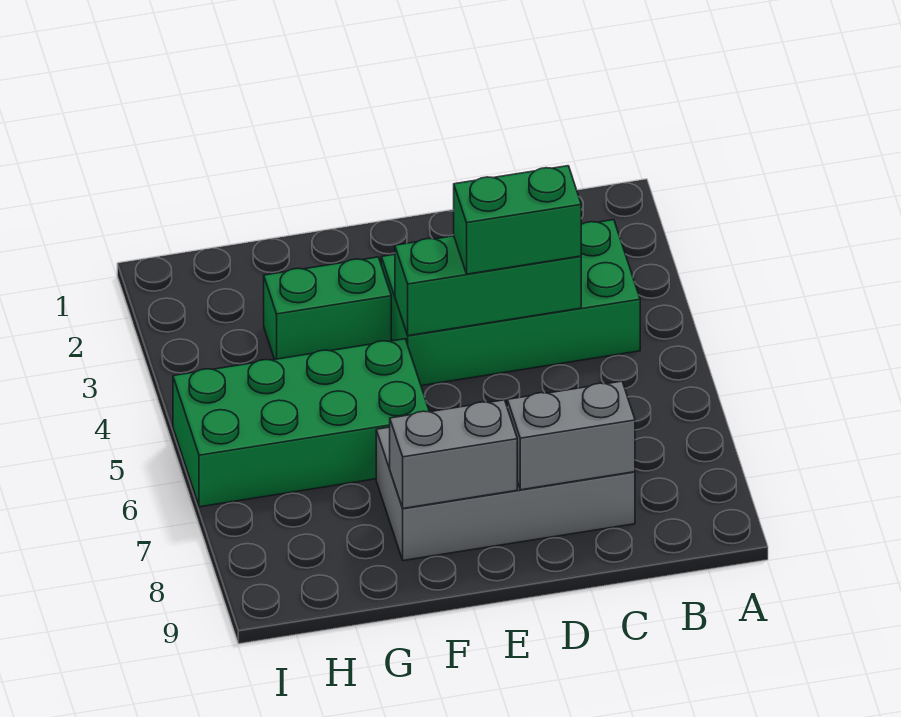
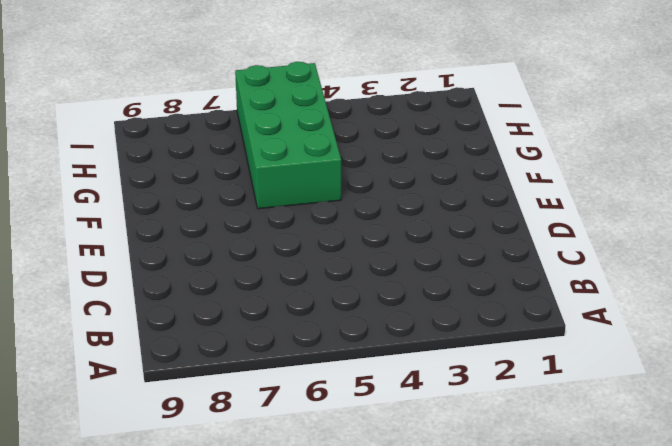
none -> green brick B3:E4 level 1
none -> grey brick C7:F8 level 1

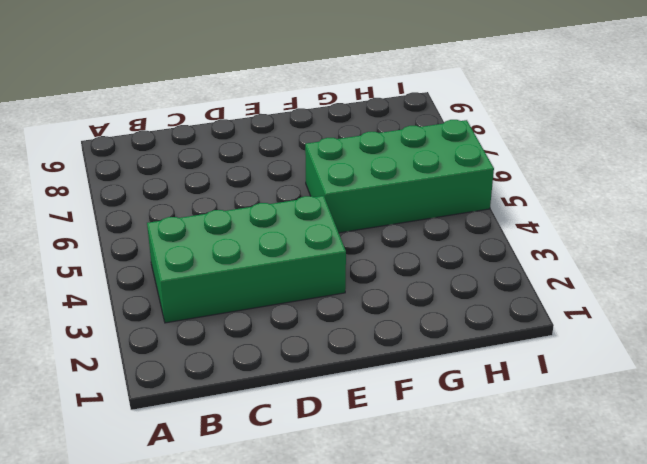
none -> grey brick C7:F8 level 1
none -> green brick F3:G3 level 1

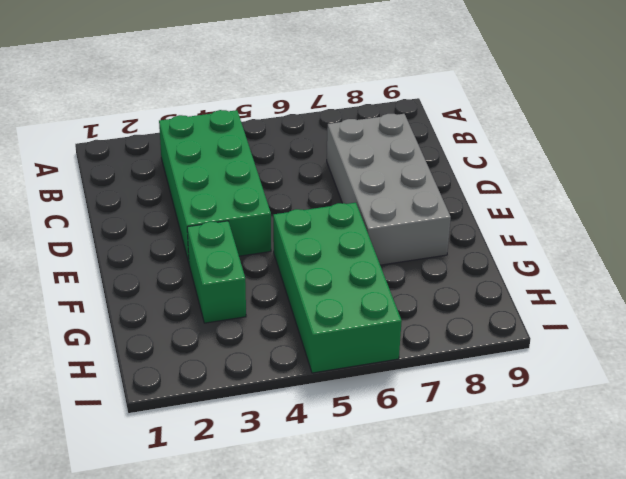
none -> green brick C4:E4 level 2
none -> grey brick C8:D8 level 2

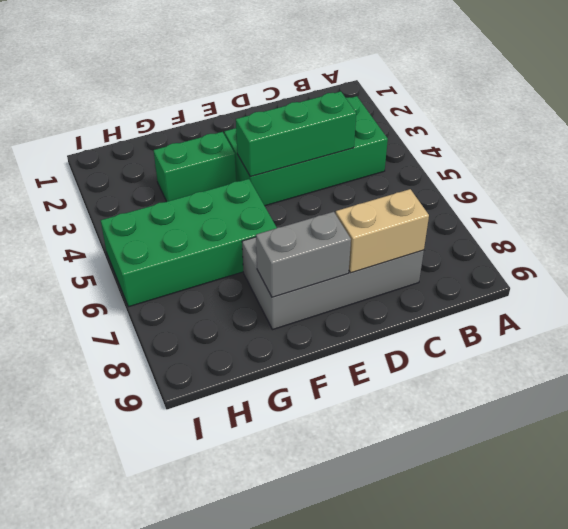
tan brick C8:D8 level 2 -> grey brick C8:D8 level 2
none -> green brick C4:D4 level 3

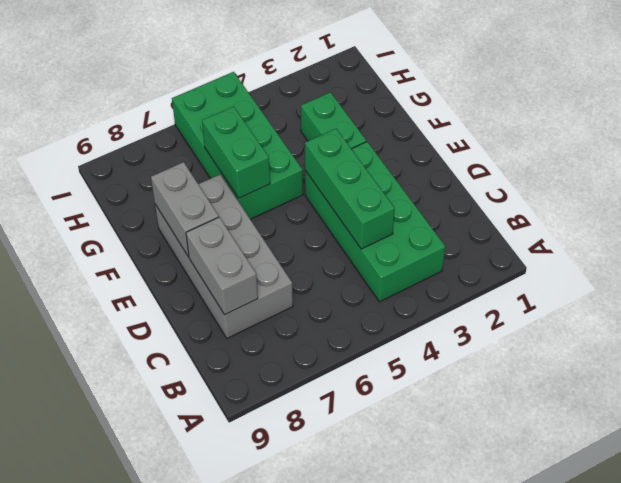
green brick F6:G6 level 2 -> green brick C4:D4 level 3

